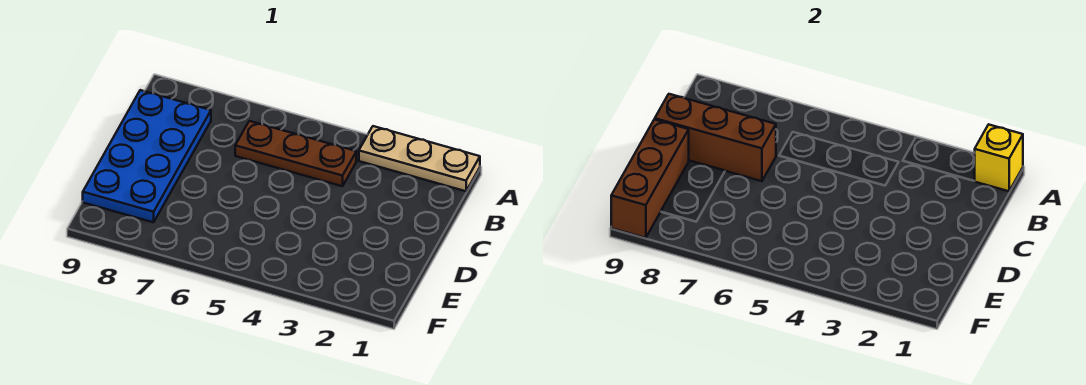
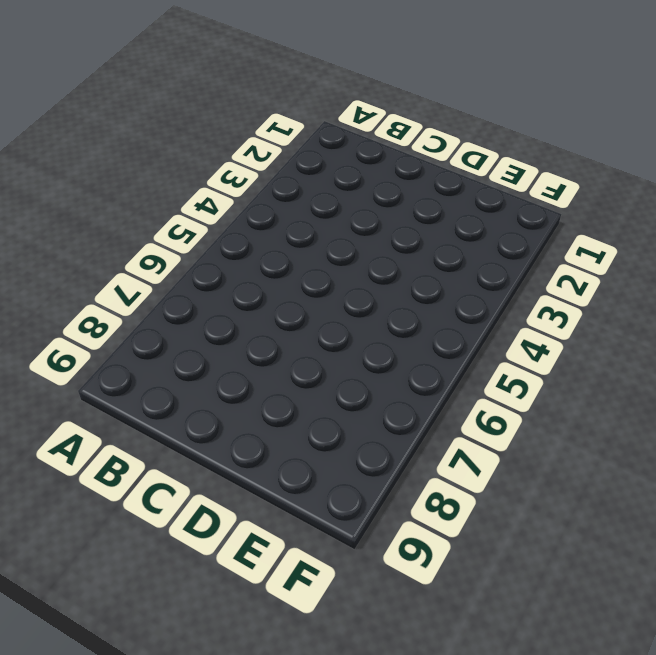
none -> tan plate A1:A3 level 1
none -> brown plate B4:B6 level 1

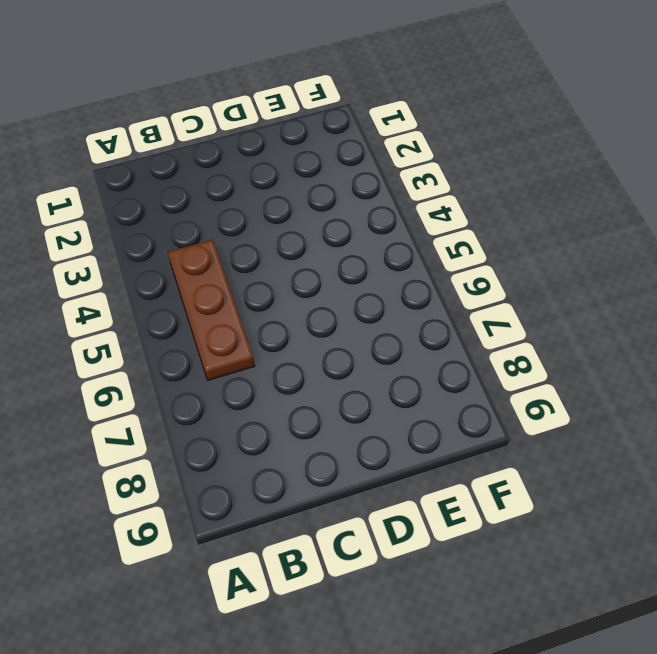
none -> tan plate A1:A3 level 1
none -> blue plate B8:E9 level 1

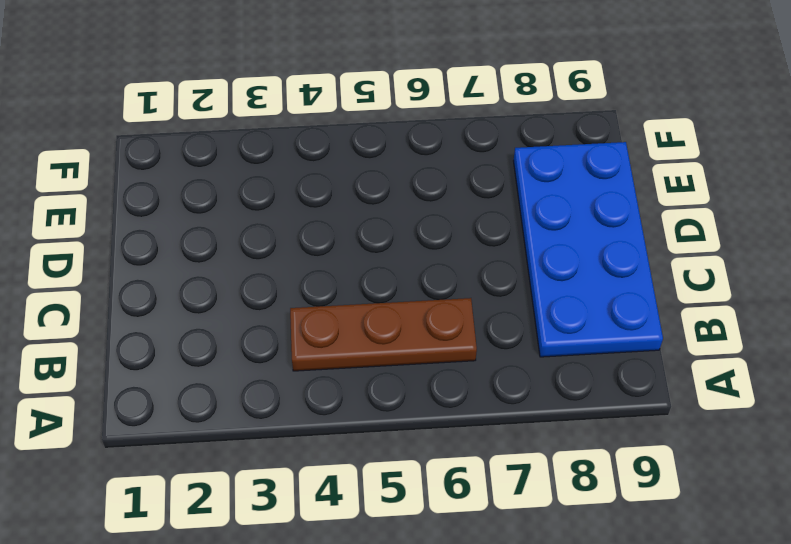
none -> tan plate A1:A3 level 1
none -> yellow brick A1 level 2

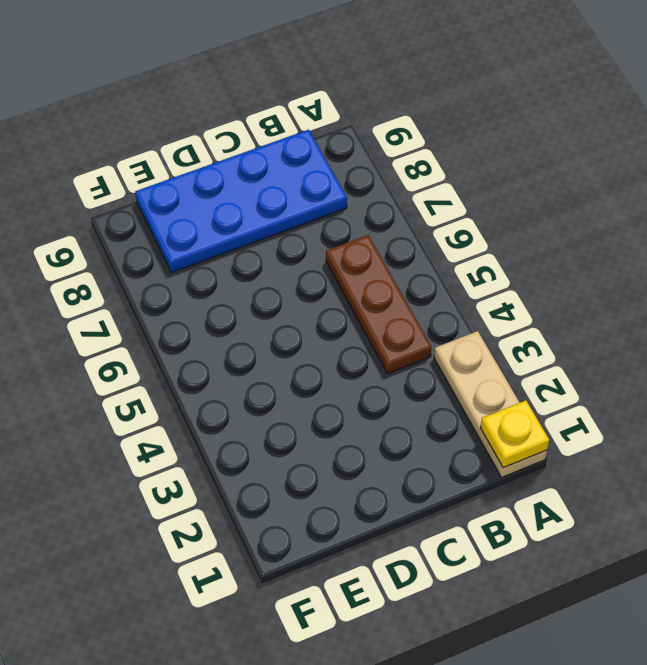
yellow plate A1 level 2 -> yellow brick A1 level 2
none -> brown brick C7:C9 level 2
none -> brown brick D9:F9 level 2

